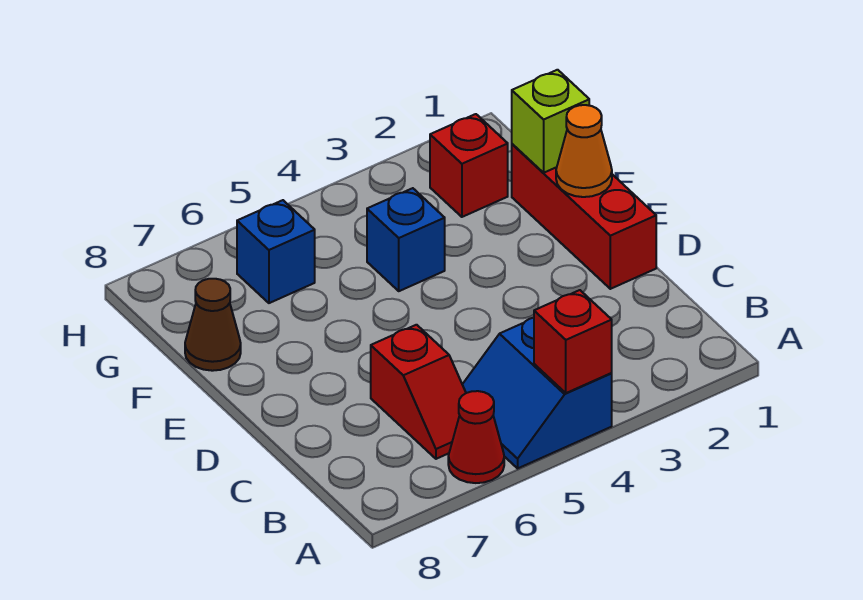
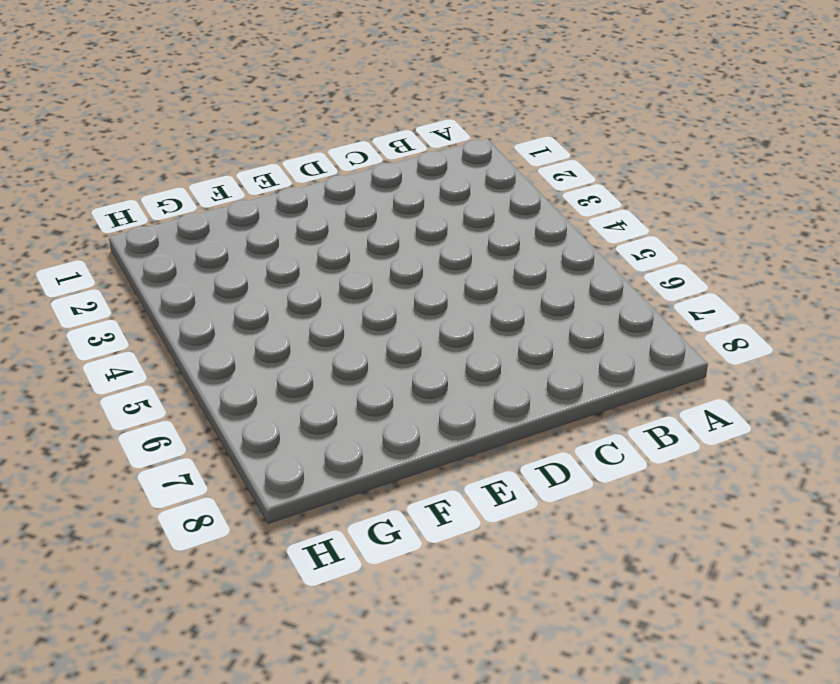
none -> blue slope A4:B5 level 1 top 4
none -> red cone A6 level 1

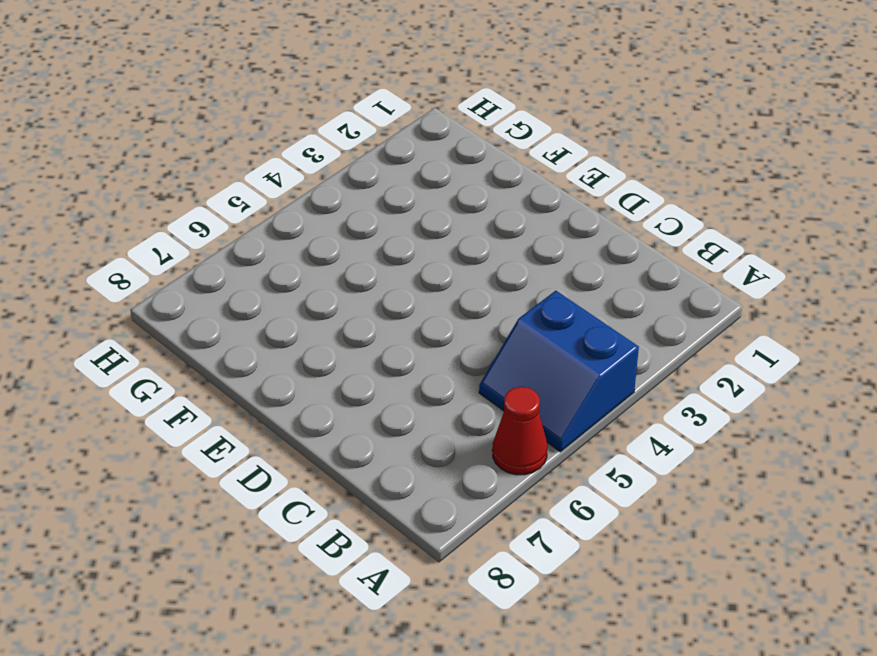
none -> red slope B6:C6 level 1 top C
none -> red brick D1:F1 level 1

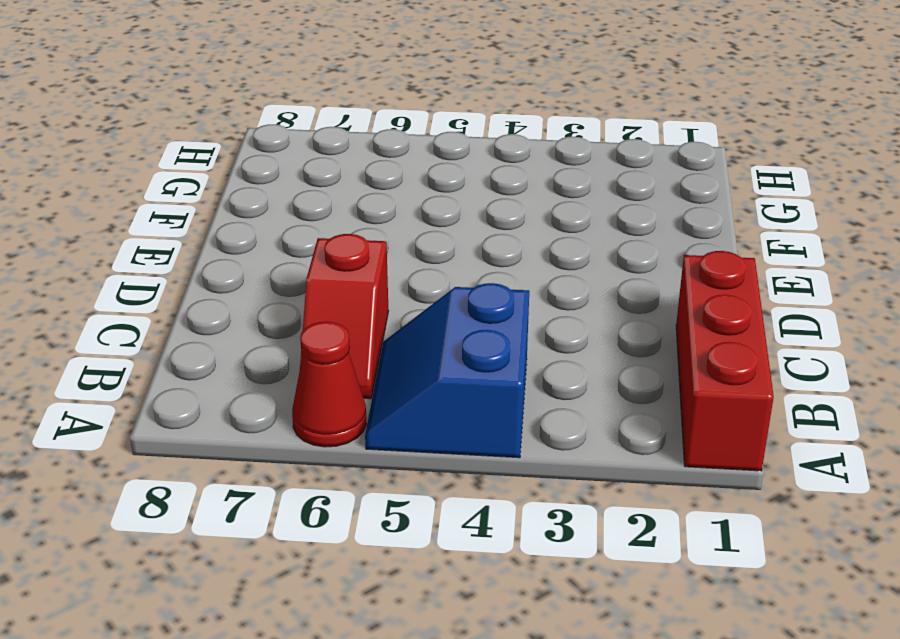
red brick A1:C1 level 1 -> red brick D1:F1 level 1
none -> blue brick F4 level 1
none -> brown cone F8 level 1

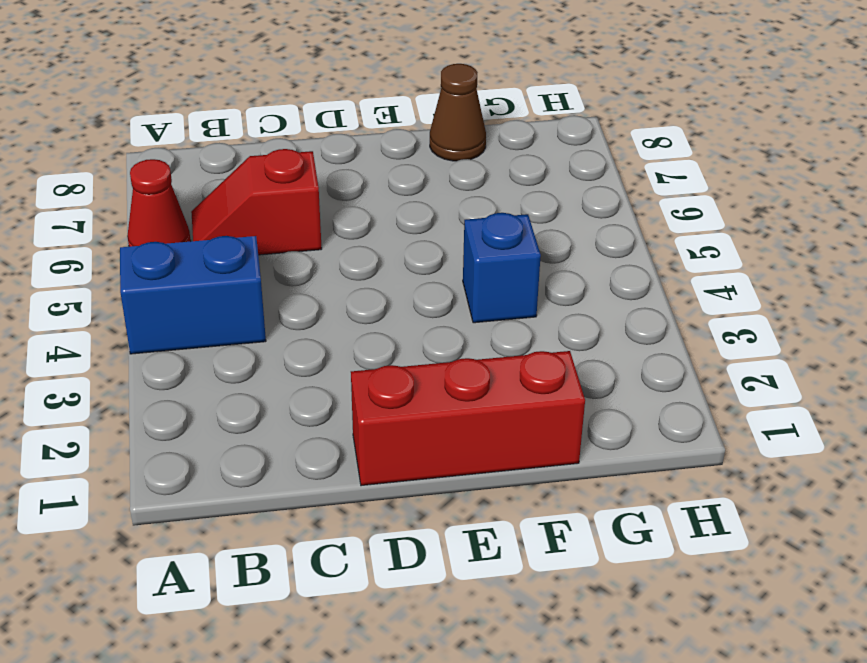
none -> red brick G2 level 1
none -> blue brick G6 level 1

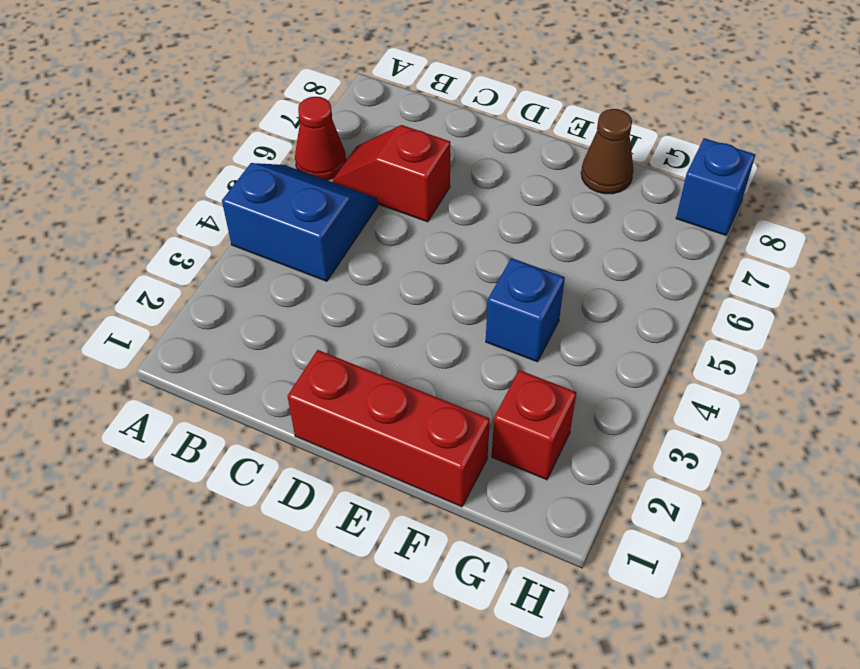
blue brick H8 level 1 -> blue brick G6 level 1
none -> red brick A4 level 2
none -> orange cone E1 level 2

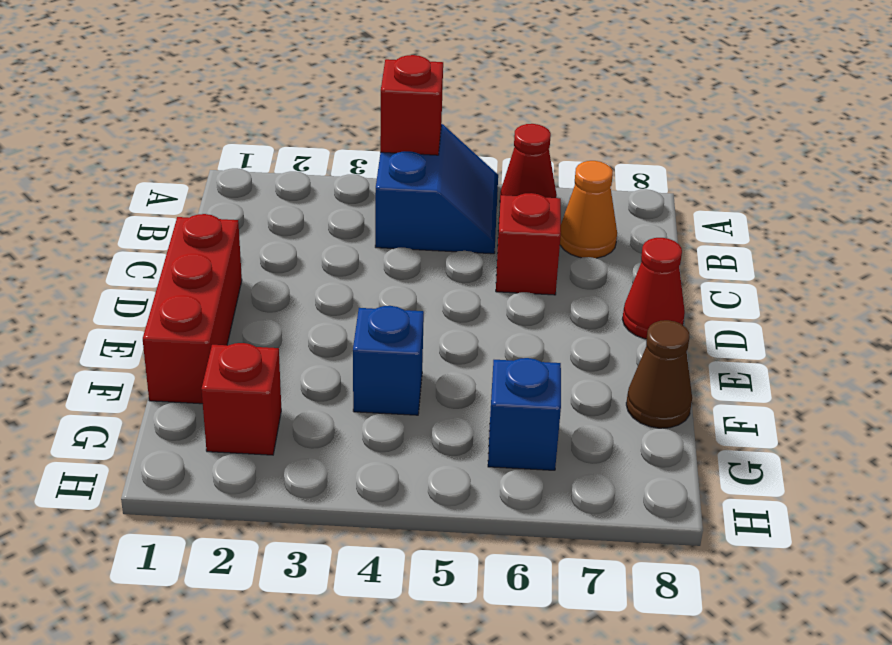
orange cone B7 level 1 -> orange cone E1 level 2
red cone D8 level 1 -> none
none -> lime brick F1 level 2

